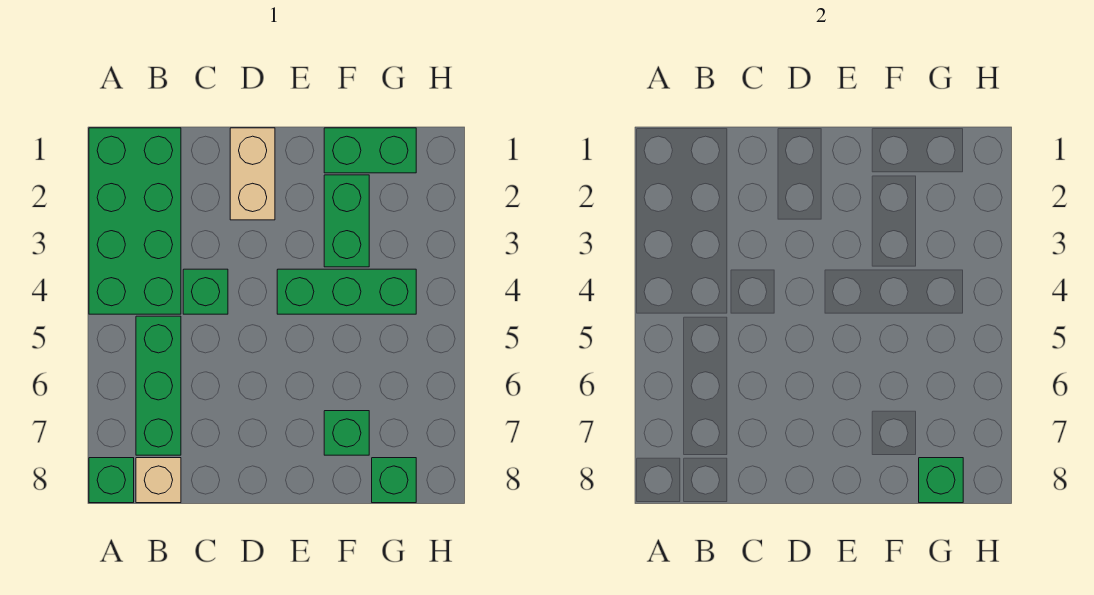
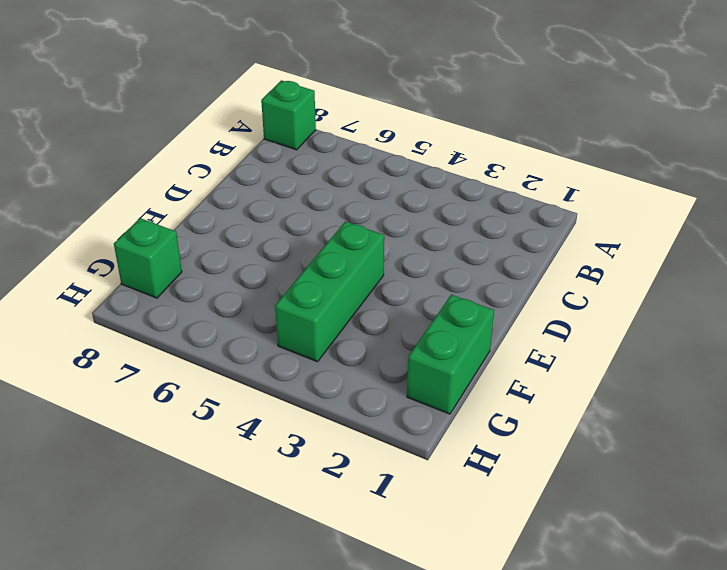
none -> green brick A1:B4 level 1
none -> green brick B5:B7 level 1
none -> tan brick B8 level 1

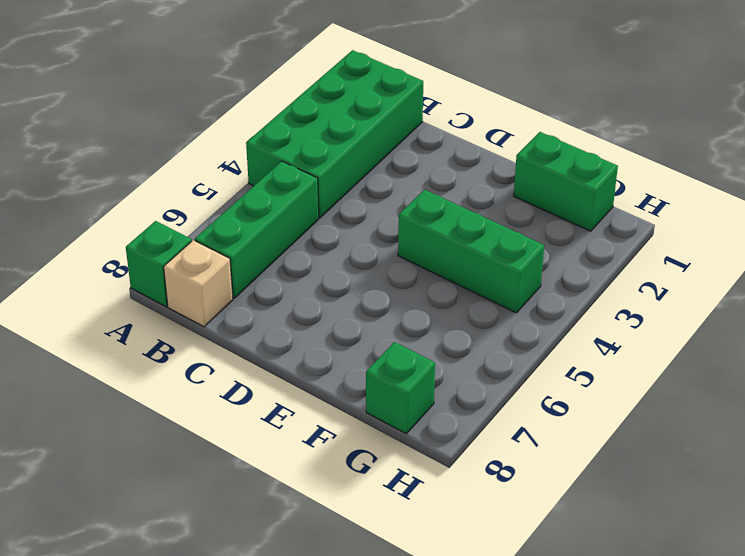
none -> green brick C4 level 1
none -> tan brick D1:D2 level 1
none -> green brick F2:F3 level 1

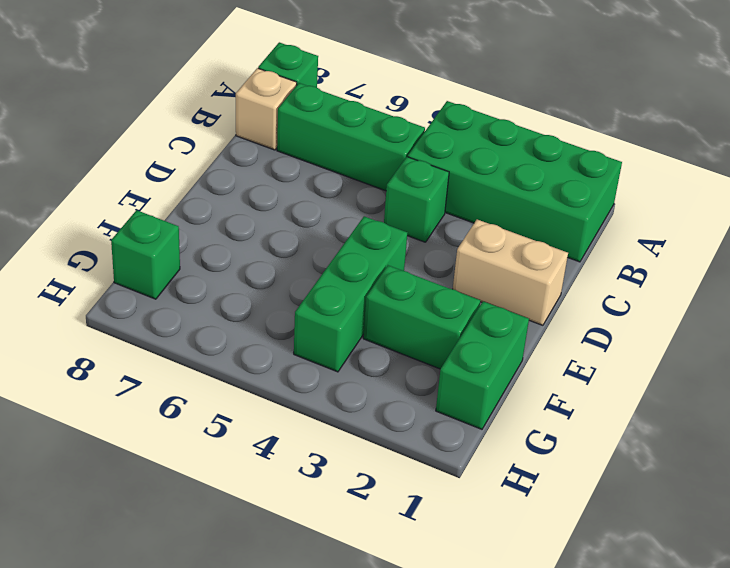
none -> green brick F7 level 1
none -> green brick G8 level 2

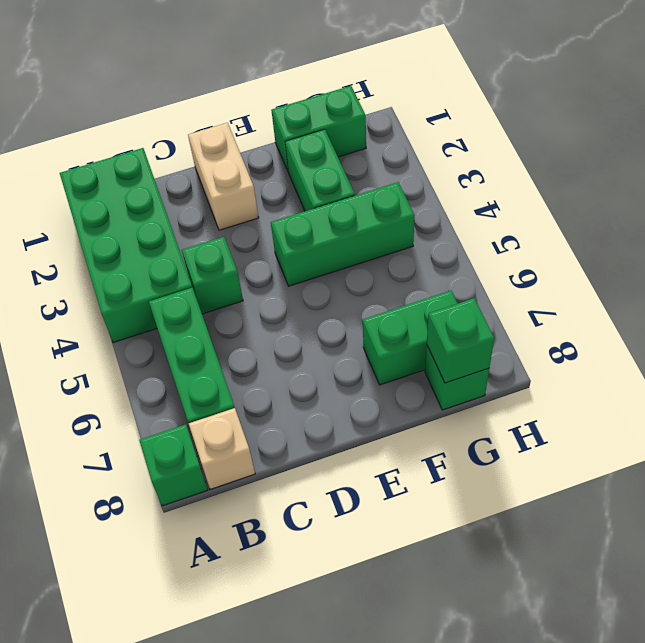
green brick F7:G7 level 1 -> green brick F7 level 1

